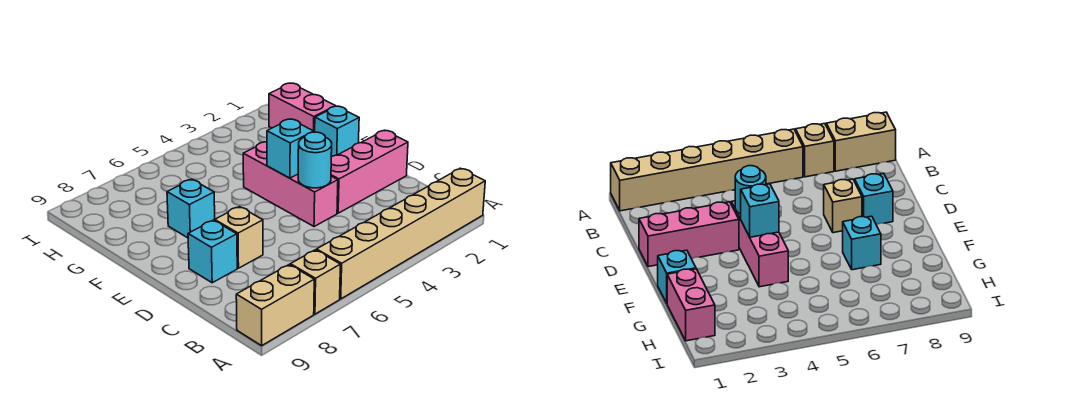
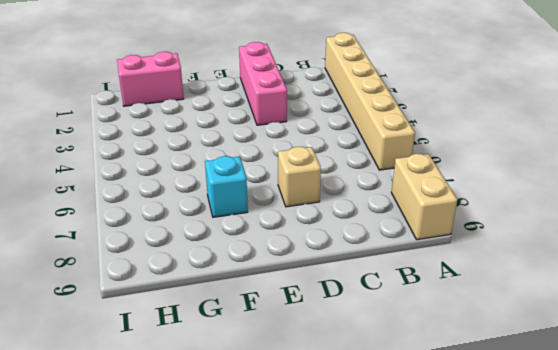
none -> tan brick A7 level 1
none -> pink brick D4:F4 level 1
none -> cyan brick D8 level 1

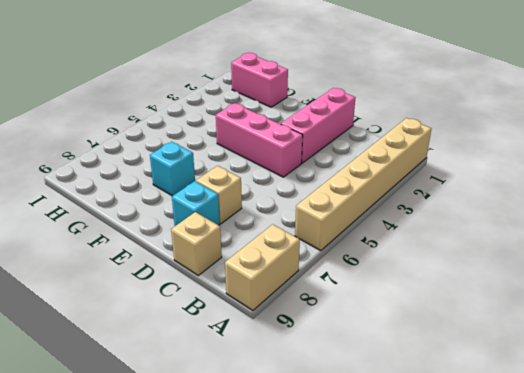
tan brick C9 level 1 -> tan brick A7 level 1
none -> cyan brick F1 level 1
none -> cyan round brick D4 level 2
none -> cyan brick E4 level 2

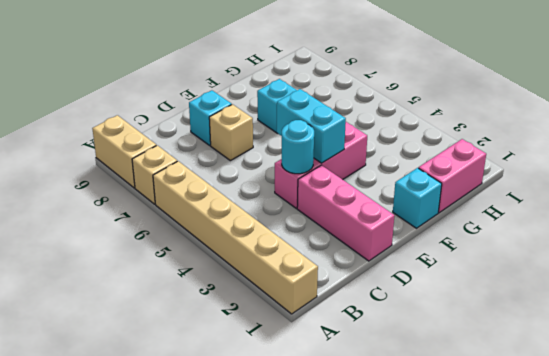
cyan brick E4:E5 level 2 -> cyan brick E4 level 2

